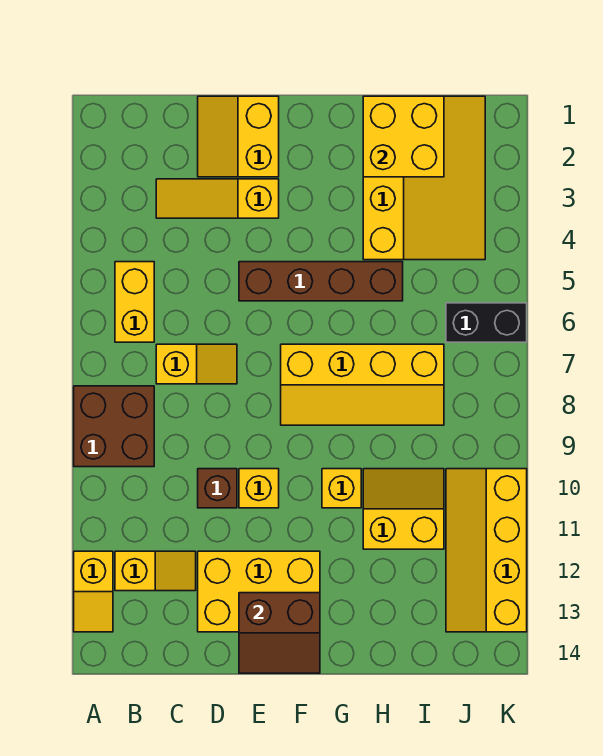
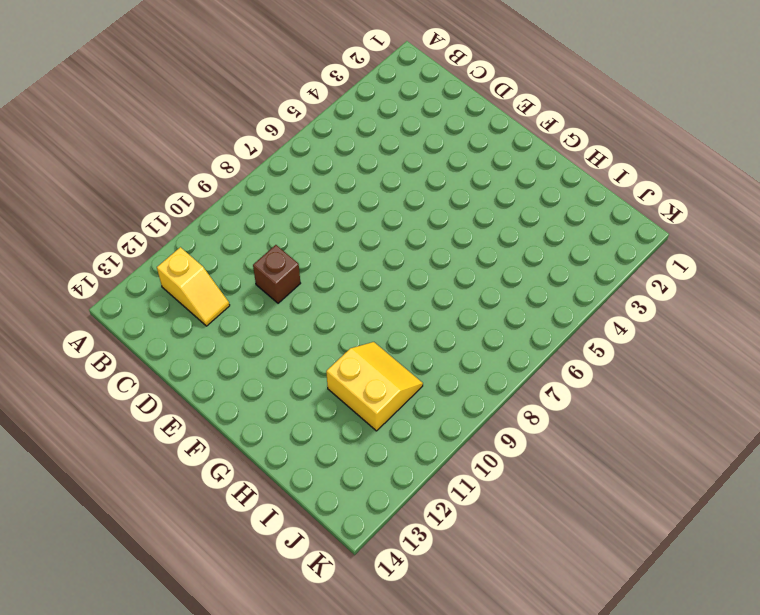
none -> brown brick A8:B9 level 1
none -> yellow slope A12:A13 level 1 top 12
none -> yellow brick B5:B6 level 1

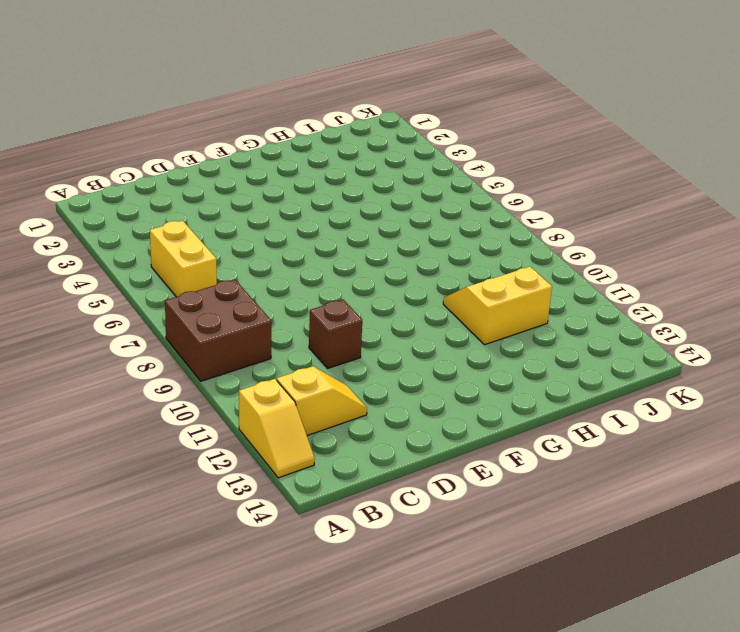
none -> yellow slope C3:E3 level 1 top E
none -> yellow slope C7:D7 level 1 top C
none -> yellow slope D1:E2 level 1 top E

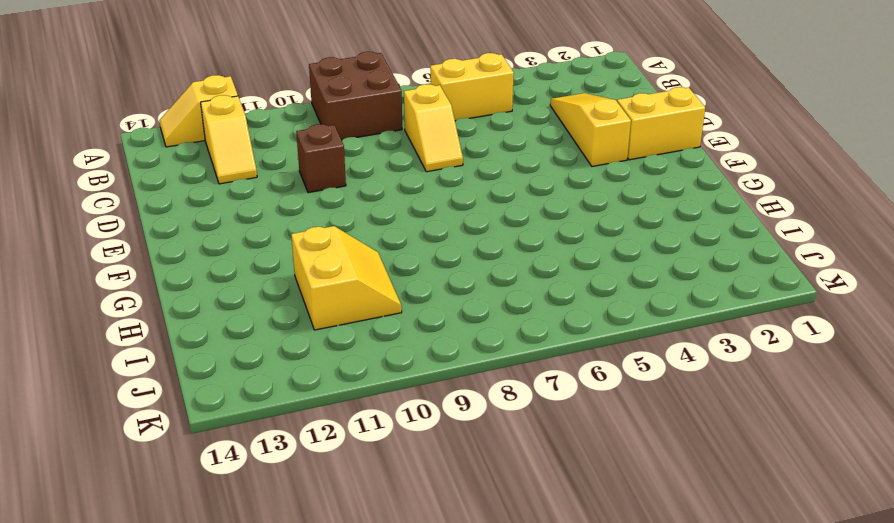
none -> yellow brick D12:F13 level 1
none -> brown brick E5:H5 level 1
none -> yellow brick E10 level 1

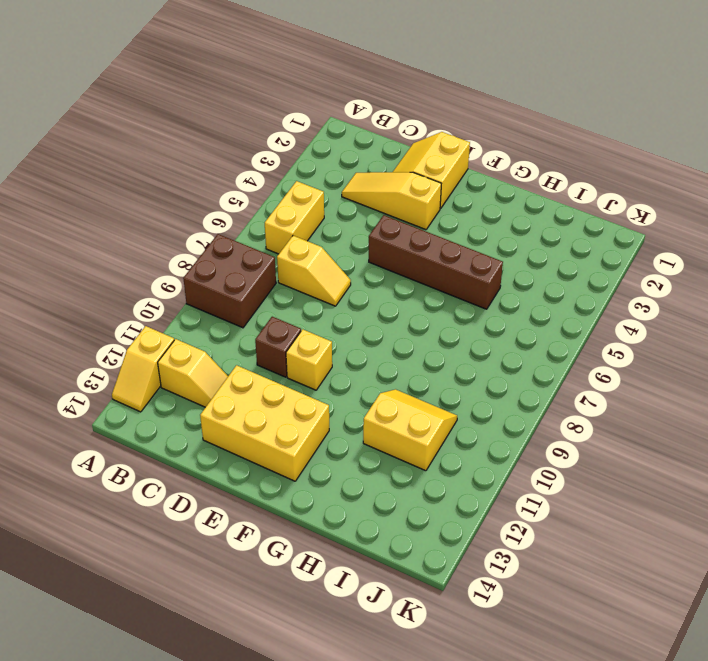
none -> yellow slope F7:I8 level 1 top 7
none -> yellow brick G10 level 1
none -> yellow slope H1:J4 level 1 top H

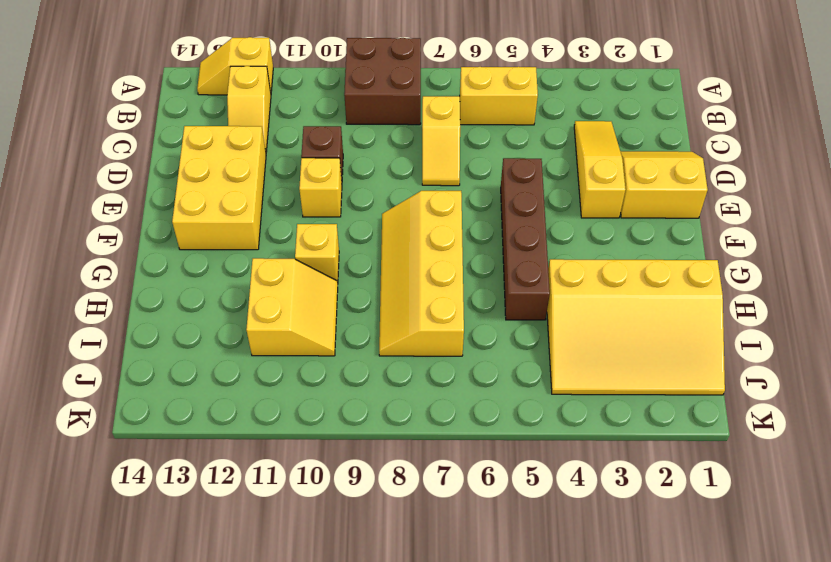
none -> black brick J6:K6 level 1
none -> yellow slope J10:K13 level 1 top K
none -> brown slope E13:F14 level 2 top 13

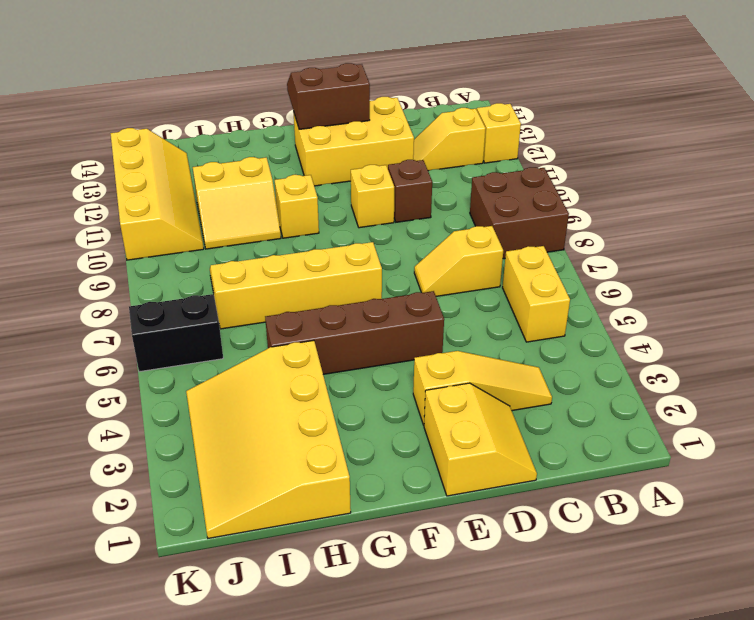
none -> yellow brick H1:I2 level 2

